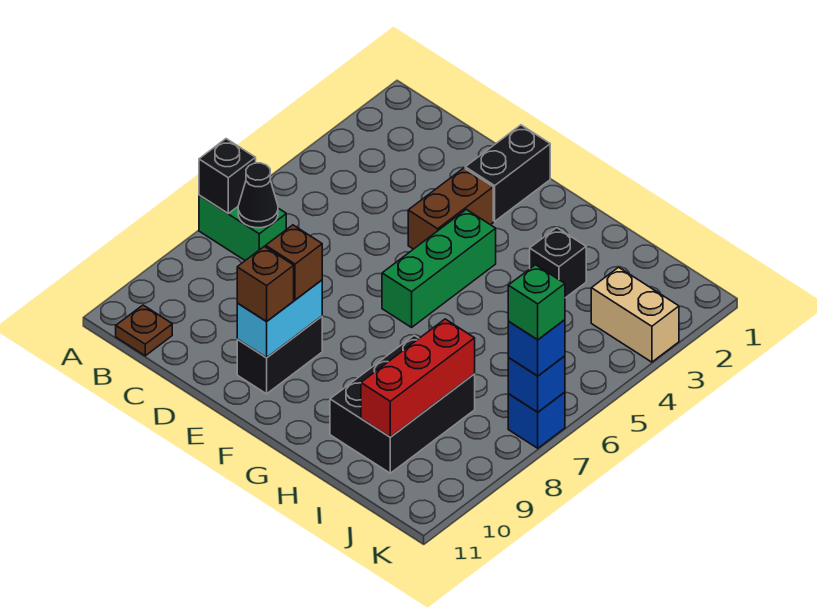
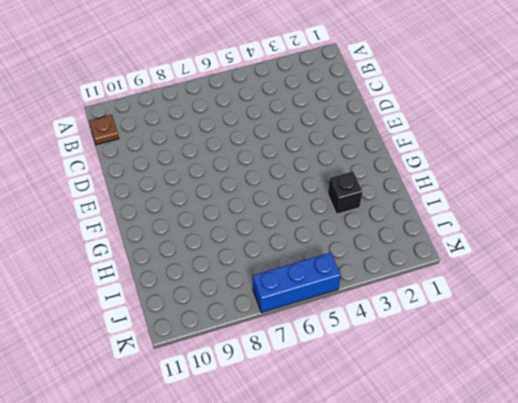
blue brick K5:K7 level 1 -> blue brick K7 level 1
none -> green brick A7:B7 level 1
none -> black brick E1:E2 level 1
none -> brown brick E3:E4 level 1

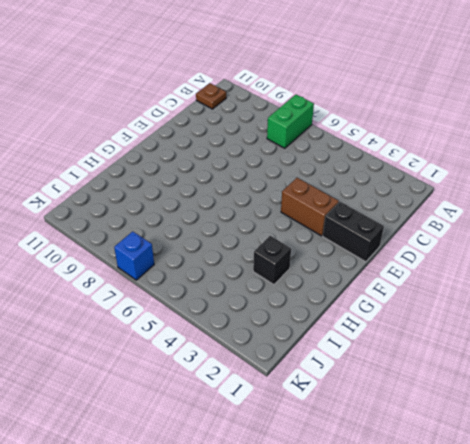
none -> black brick E9:E10 level 1
none -> green brick F4:F6 level 1
none -> black brick H8:I10 level 1

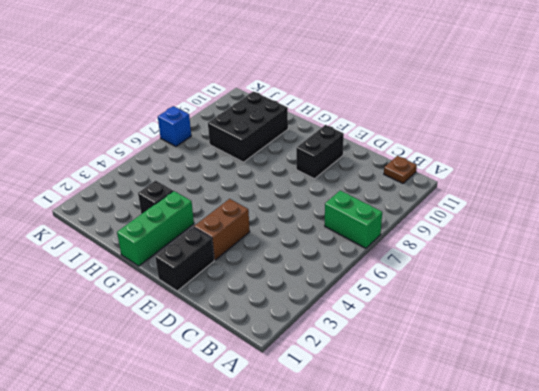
green brick G1:G3 level 1 -> green brick F4:F6 level 1
none -> tan brick J3:K3 level 1
none -> black brick A7 level 2
none -> black cone B7 level 2

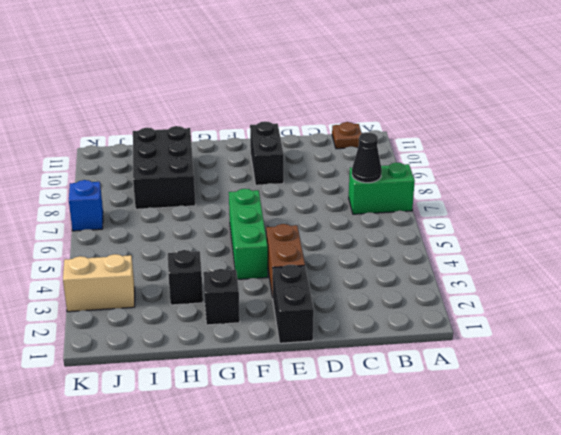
black brick G2 level 1 -> black brick A7 level 2
none -> cyan brick E9:E10 level 2
none -> red brick I8:I10 level 2
none -> blue brick K7 level 2

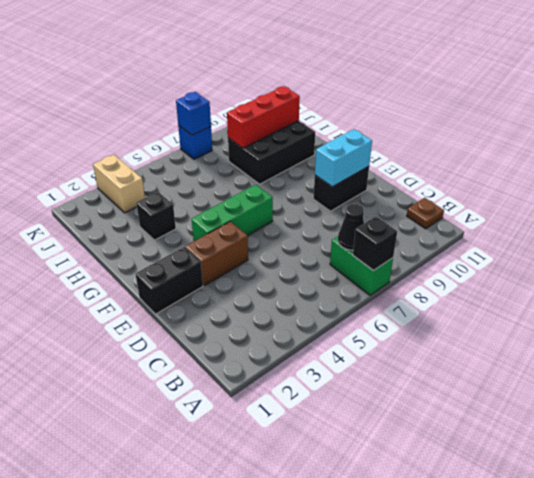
none -> brown brick E9 level 3
none -> brown brick E10 level 3
none -> blue brick K7 level 3

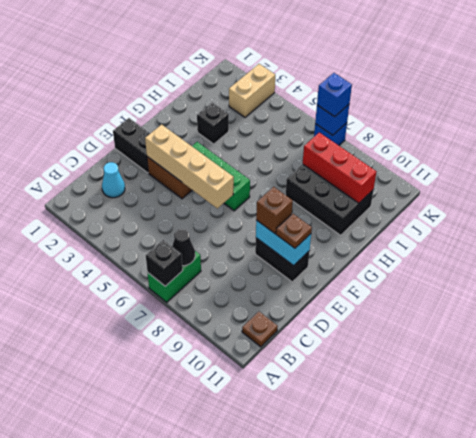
cyan cone C2 level 1 -> none
tan brick E3:E6 level 2 -> none
brown plate E10 level 3 -> brown brick E10 level 3
none -> green brick K7 level 4

